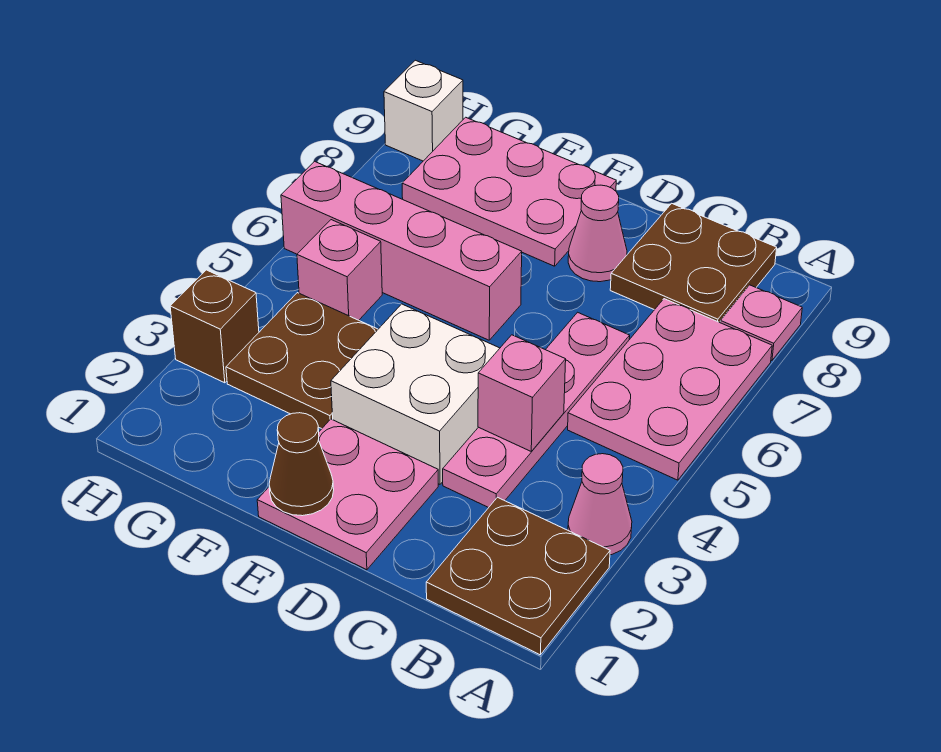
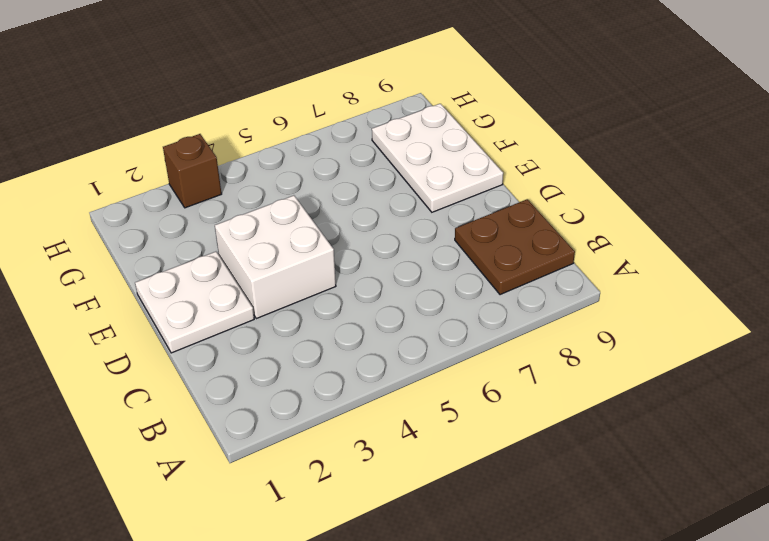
white plate D1:E2 level 1 -> pink plate D1:E2 level 1
white plate E8:G9 level 1 -> pink plate E8:G9 level 1
none -> brown plate A1:B2 level 1
none -> pink cone A3 level 1
none -> pink plate A5:B7 level 1

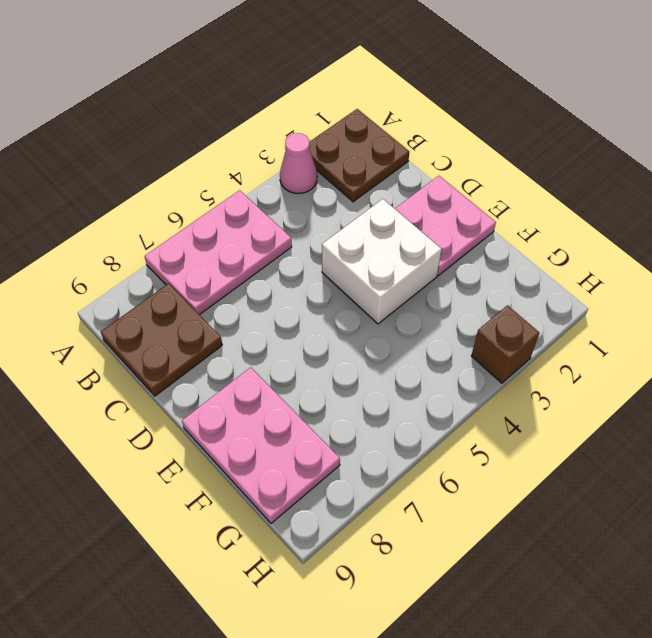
none -> pink plate A8 level 1
none -> pink plate C3:C6 level 1
none -> pink cone D8 level 1

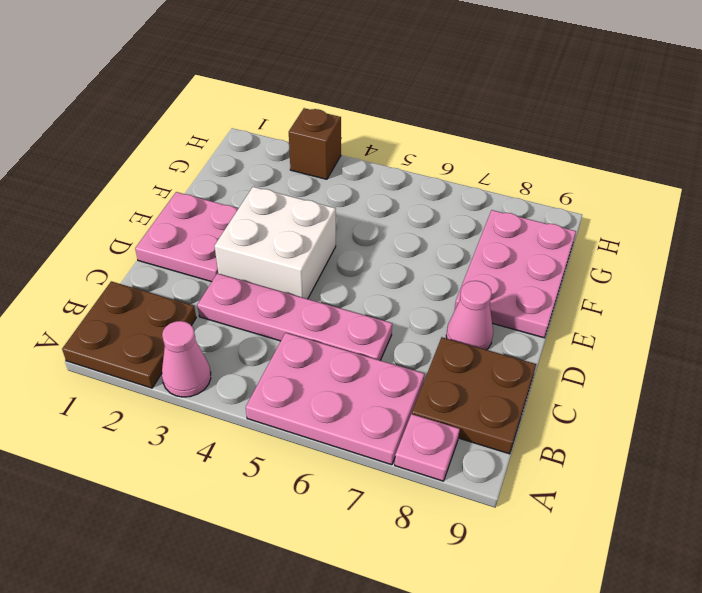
none -> pink brick E6:H6 level 1
none -> brown plate F3:G4 level 1
none -> pink brick G5 level 1

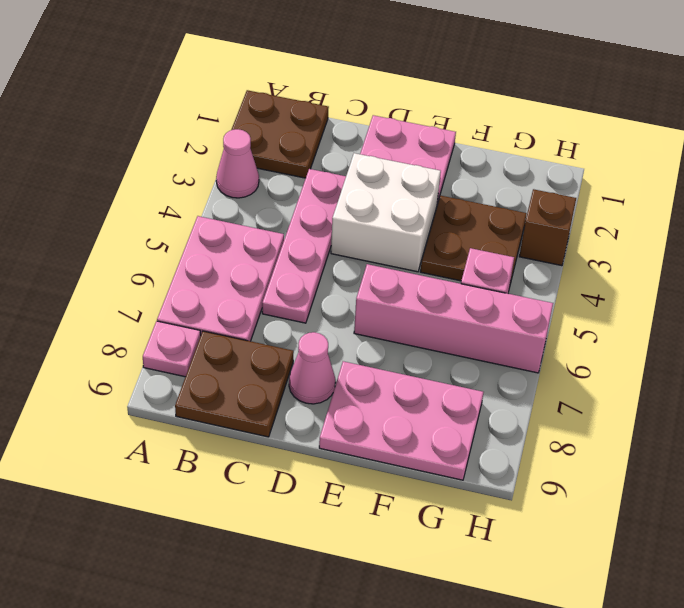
none -> white brick H9 level 1
none -> pink brick C4 level 2
none -> brown cone E1 level 2

